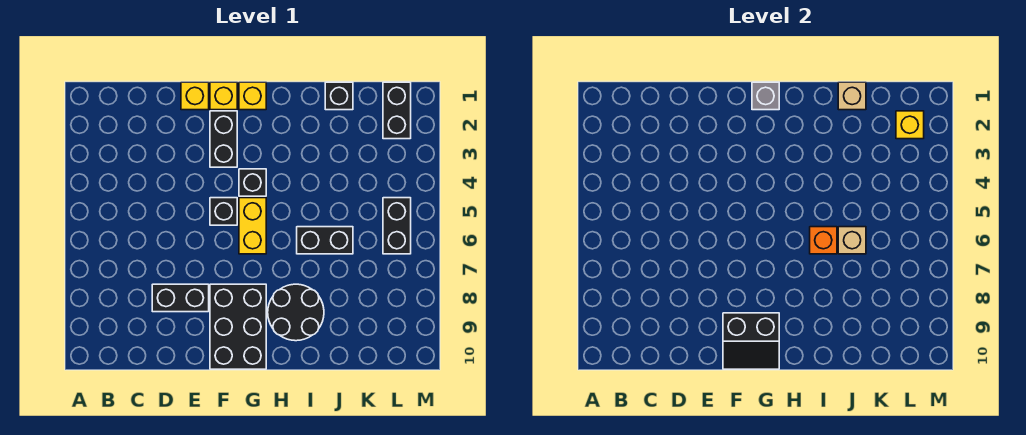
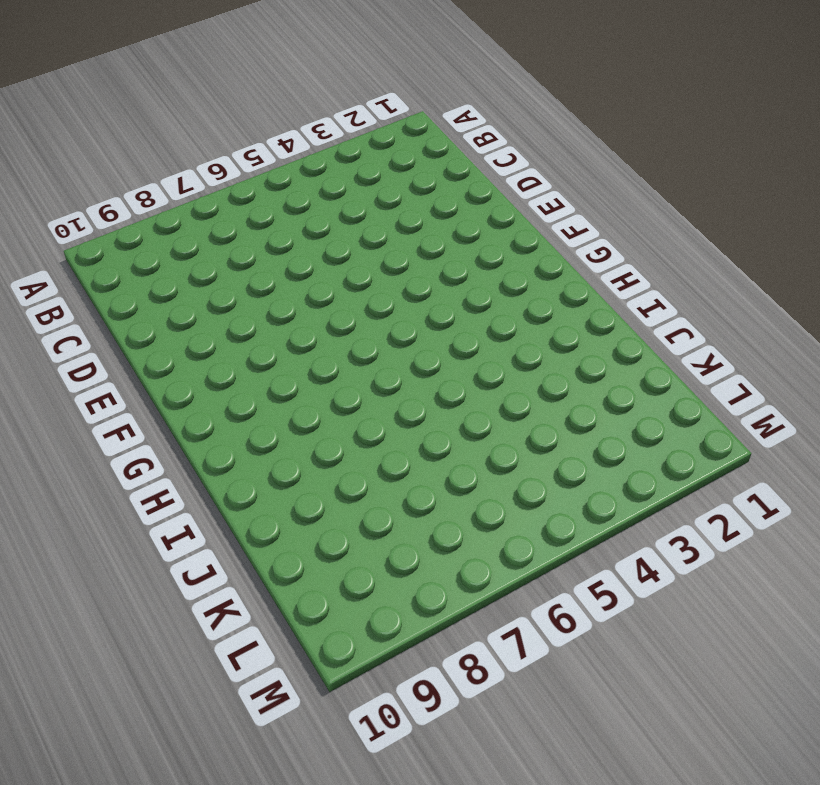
none -> black brick D8:E8 level 1
none -> yellow brick E1 level 1
none -> yellow brick F1 level 1

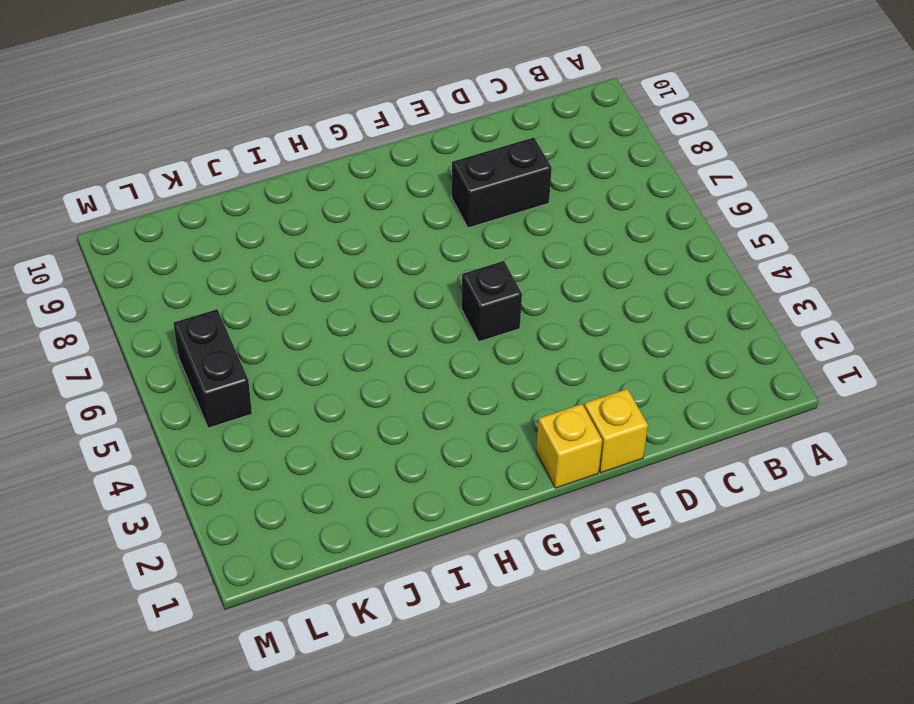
none -> black brick F2:F3 level 1
none -> black brick F8:G10 level 1
none -> yellow brick G1 level 1

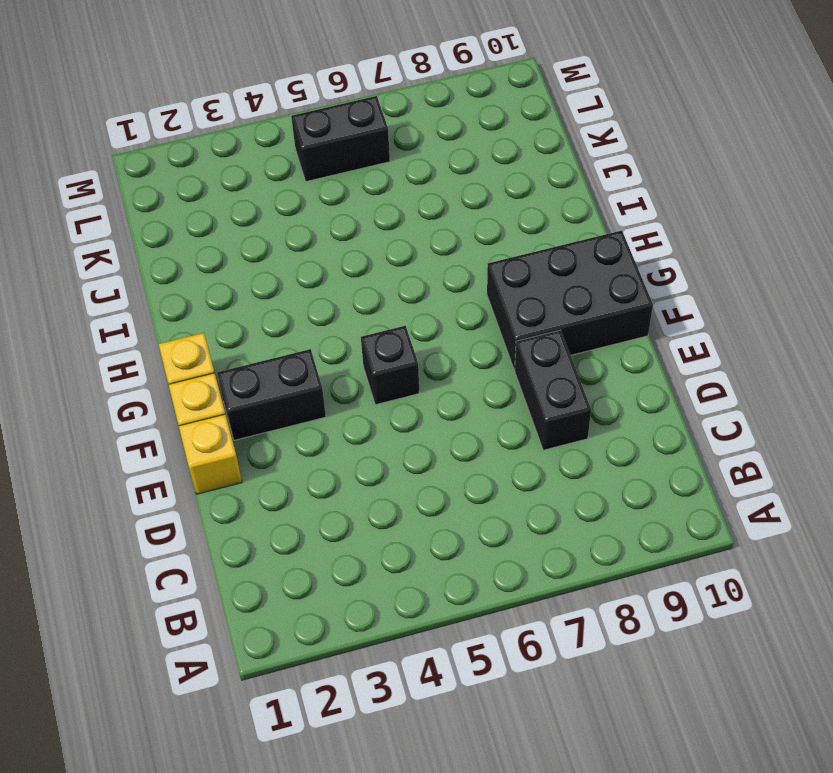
none -> black brick G4 level 1
none -> yellow brick G5:G6 level 1
none -> black round brick H8:I9 level 1

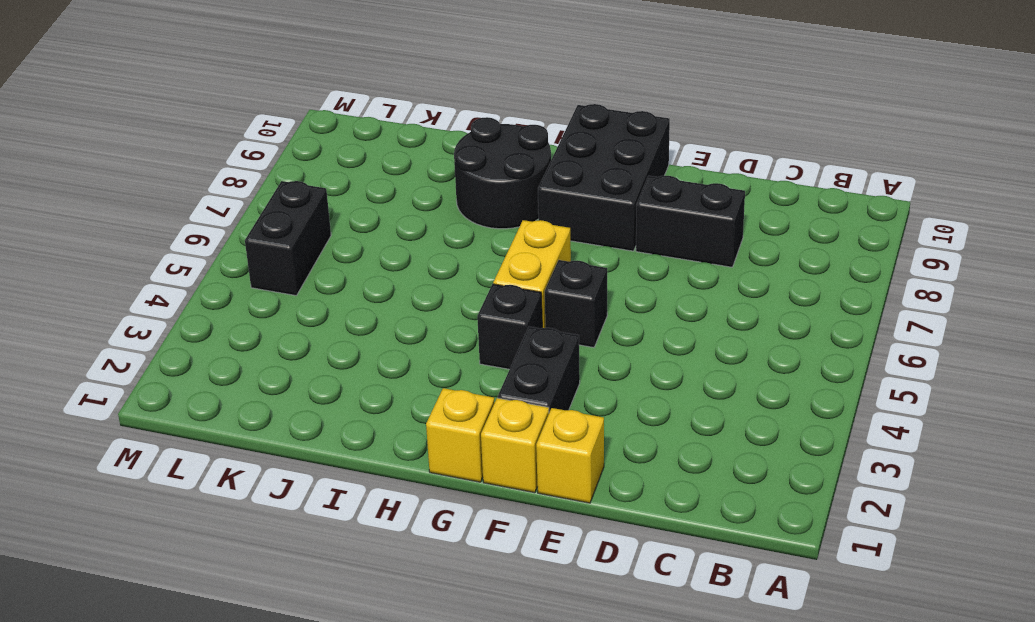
none -> black brick I6:J6 level 1
none -> black brick J1 level 1
none -> black brick L1:L2 level 1

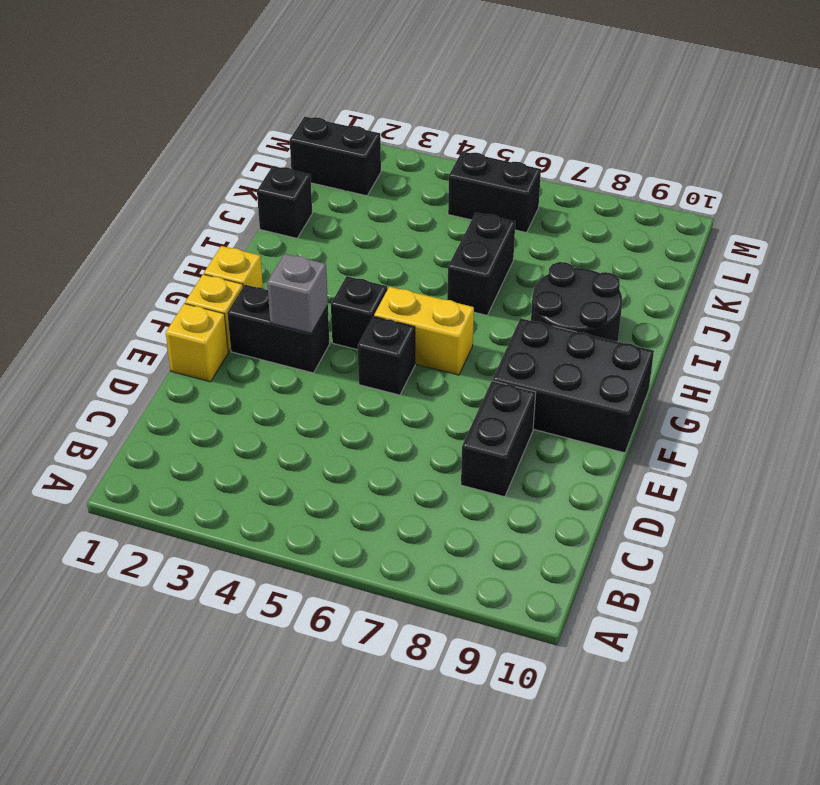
grey brick F3 level 2 -> grey brick G1 level 2
none -> black slope F9:G10 level 2 top 9
none -> orange brick I6 level 2
none -> tan brick J1 level 2

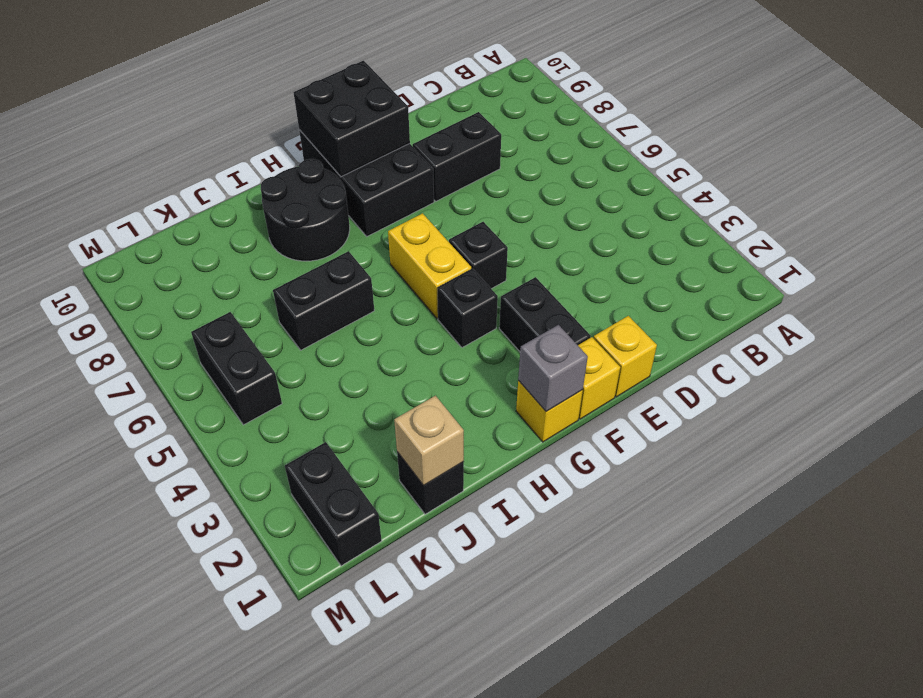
black brick F9:G10 level 2 -> black slope F9:G10 level 2 top 9
none -> orange brick I6 level 2
none -> tan brick J6 level 2
none -> yellow brick L2 level 2

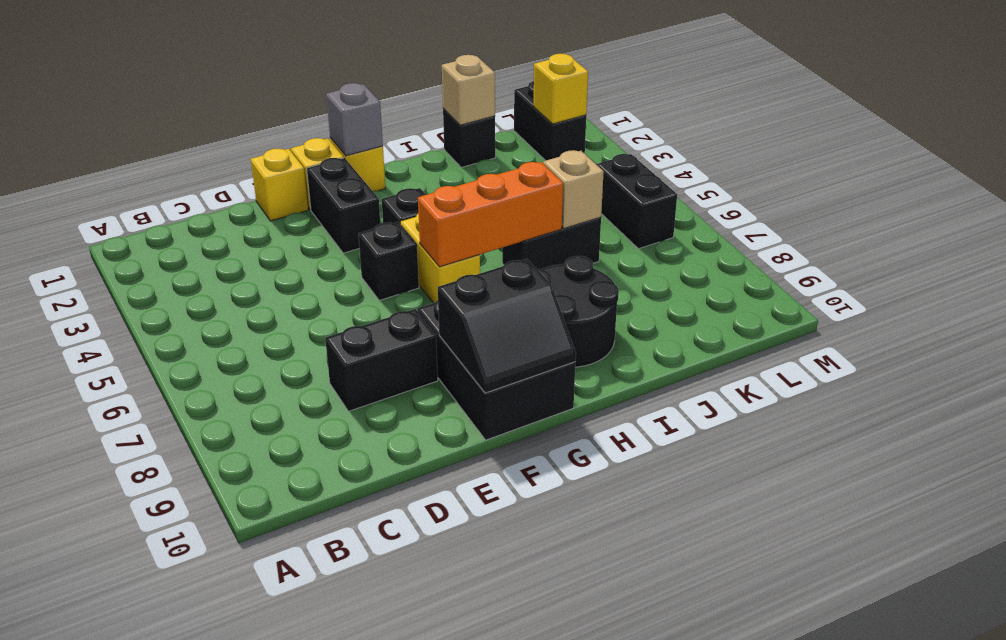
orange brick G6:I6 level 2 -> orange brick I6 level 2

